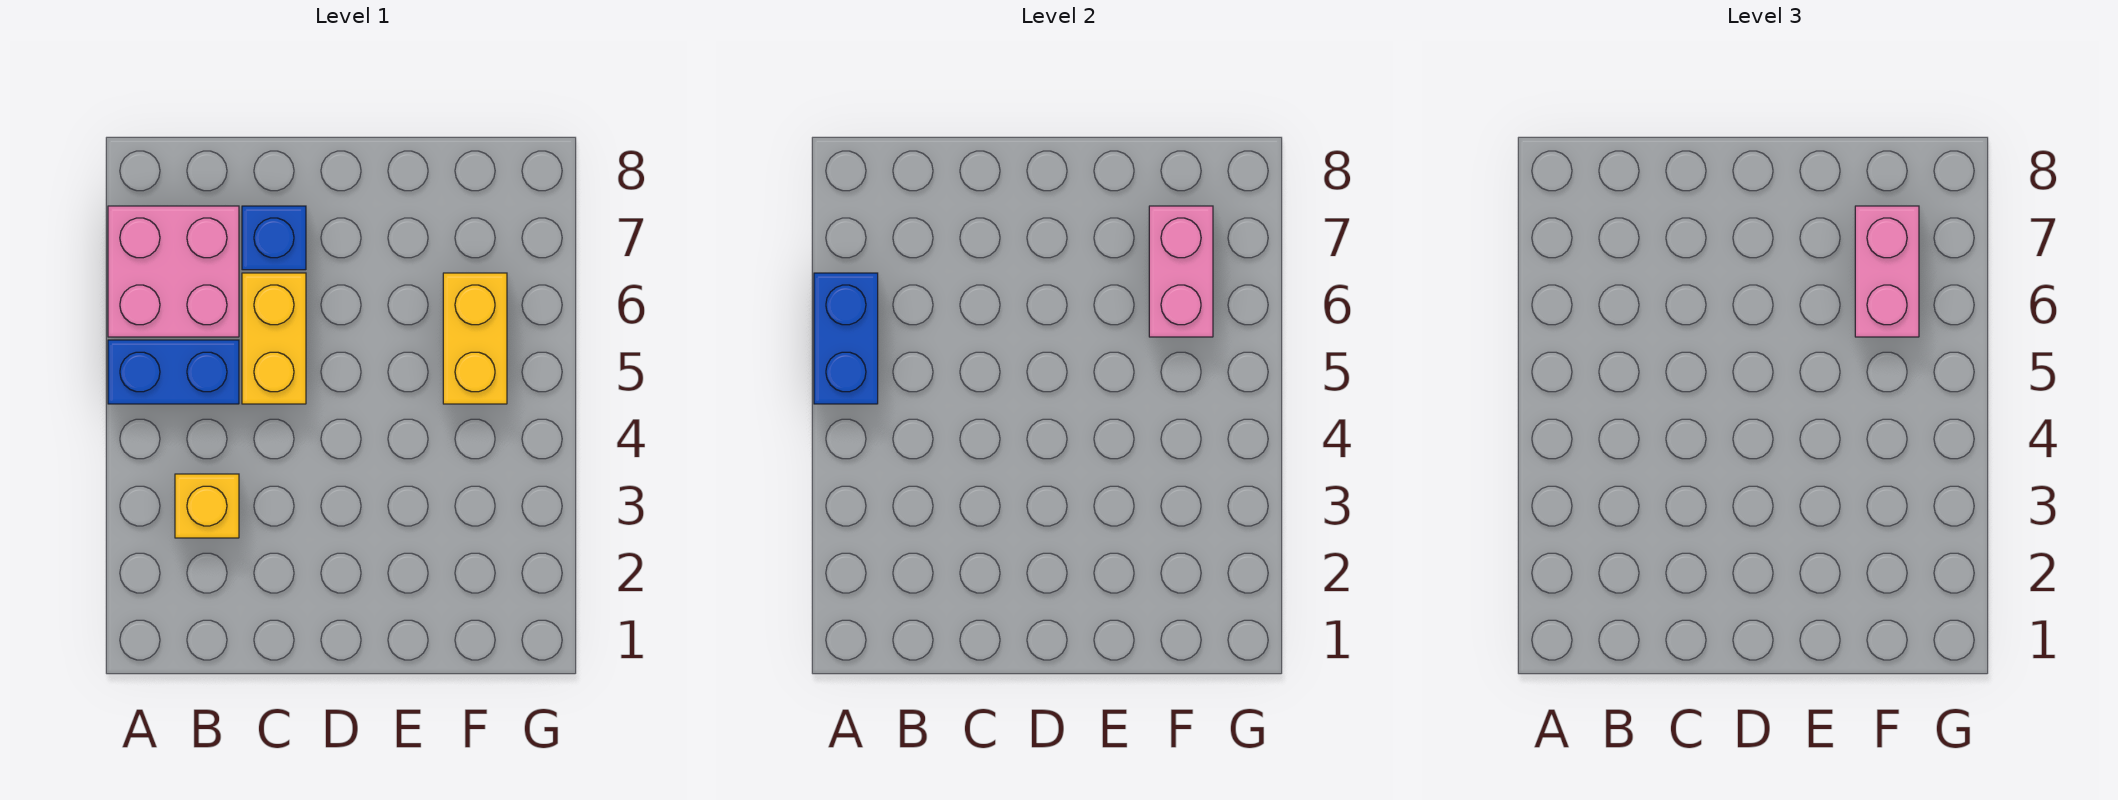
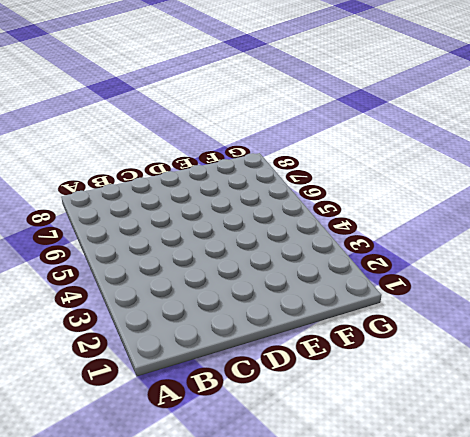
none -> blue brick A5:B5 level 1
none -> pink brick A6:B7 level 1

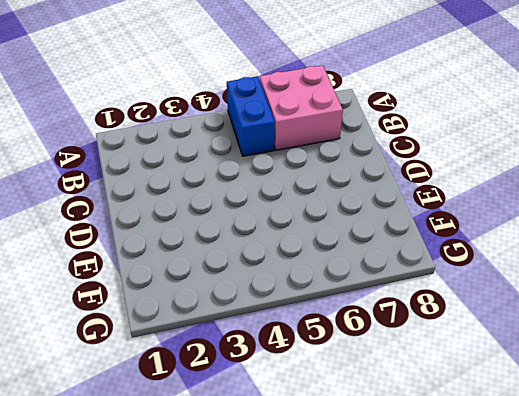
none -> yellow brick B3 level 1
none -> yellow brick C5:C6 level 1

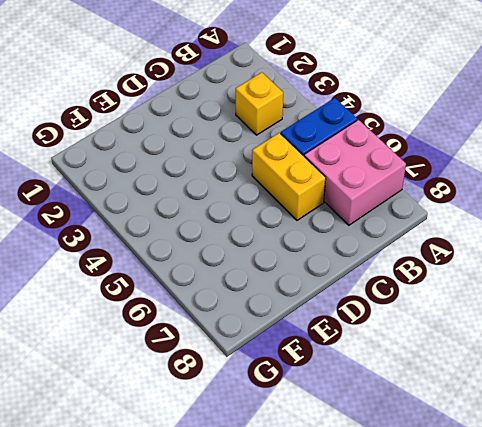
none -> blue brick C7 level 1
none -> yellow brick F5:F6 level 1

